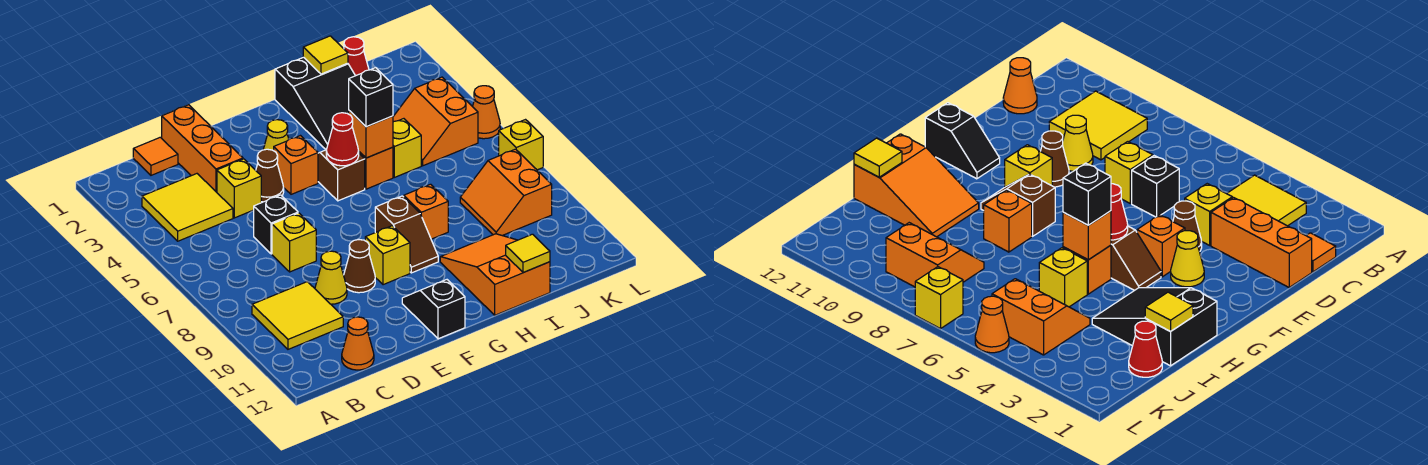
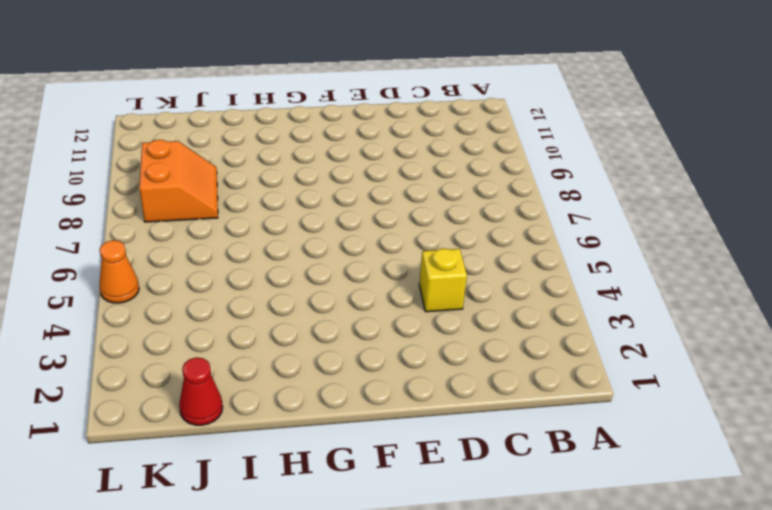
none -> yellow tile B3:C4 level 1
none -> yellow tile B9:C10 level 1
none -> orange tile C1 level 1
none -> orange cone C12 level 1

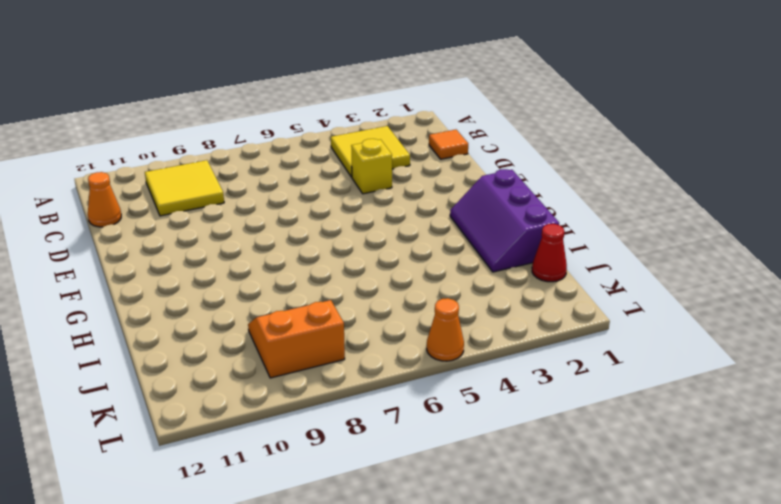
purple slope G1:I2 level 1 top 1 -> black slope H1:I3 level 1 top 1
none -> orange brick D1:D3 level 1
none -> black brick D6 level 1
none -> yellow brick D7 level 1
none -> yellow cone D9 level 1

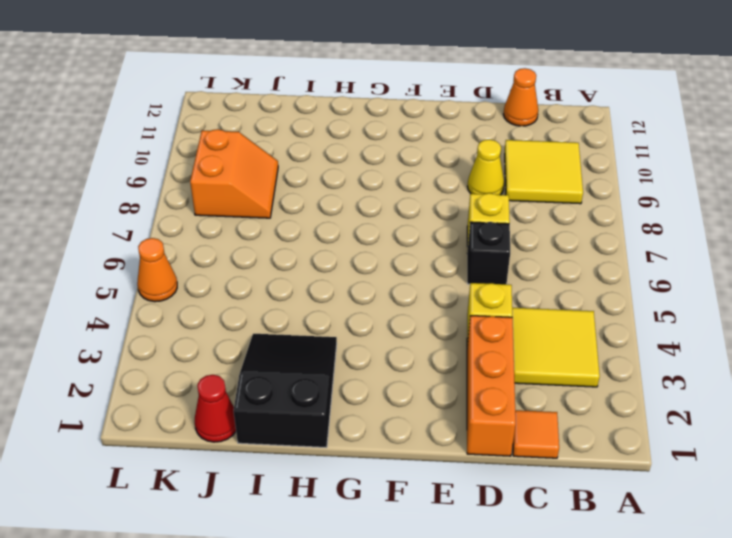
none -> brown cone E4 level 1
none -> brown cone E9 level 1
none -> yellow cone F3 level 1
none -> orange brick F4 level 1

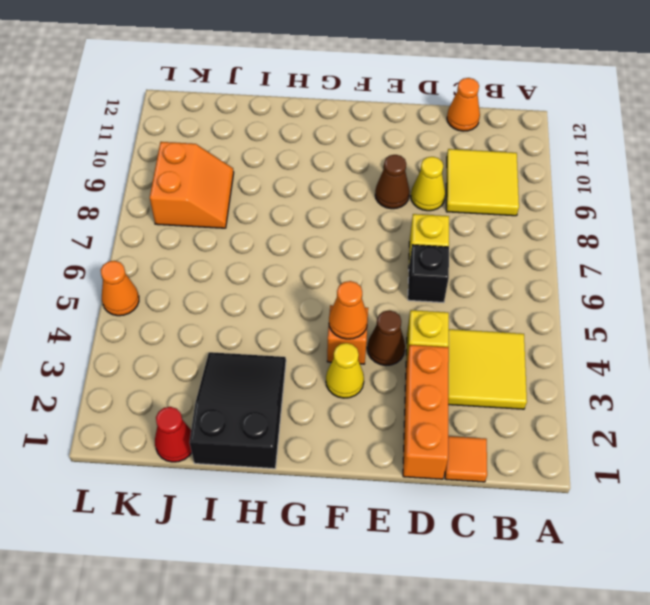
orange cone F4 level 2 -> none
none -> yellow brick F9 level 1
none -> black slope F11:F12 level 1 top 12
none -> brown slope G4:G5 level 1 top 5
none -> brown slope G8:G9 level 1 top 8

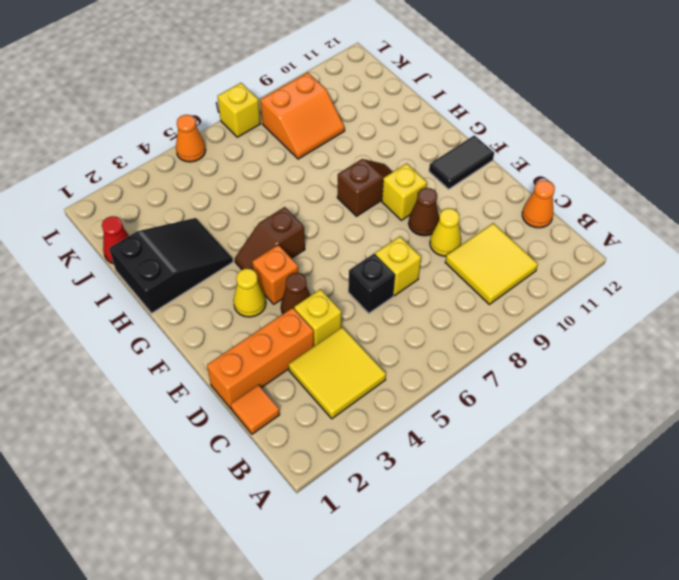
black tile F11:F12 level 1 -> black slope F11:F12 level 1 top 12
none -> orange brick H5 level 1
none -> orange brick H8 level 1
none -> orange slope H10:I12 level 1 top 12
none -> yellow brick I5 level 1

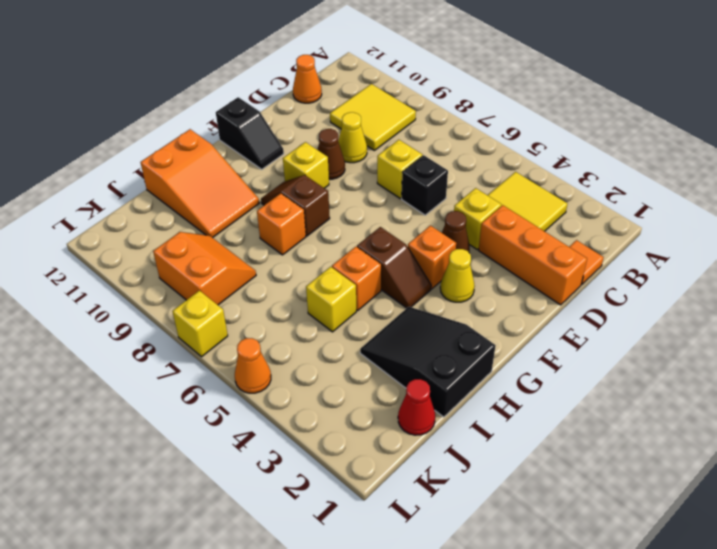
none -> orange slope J4:K5 level 1 top K
none -> red cone G5 level 2
none -> orange brick H5 level 2
none -> yellow tile I1 level 2

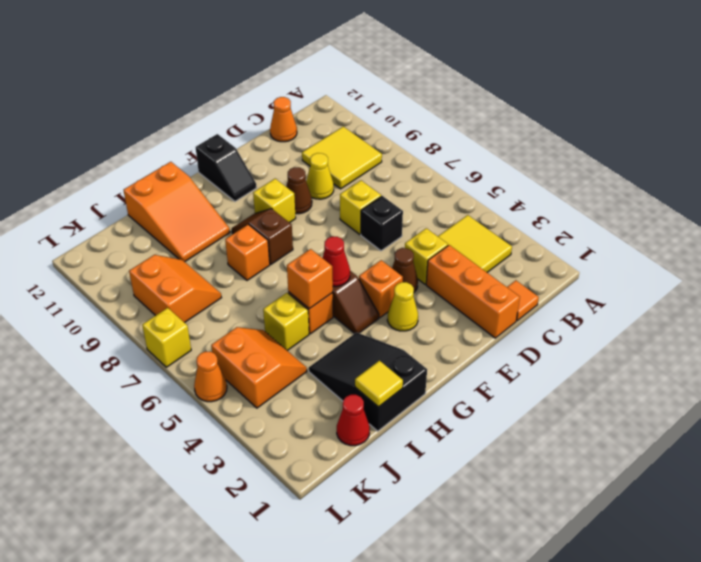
none -> yellow tile I12 level 2
none -> black brick H5 level 3

